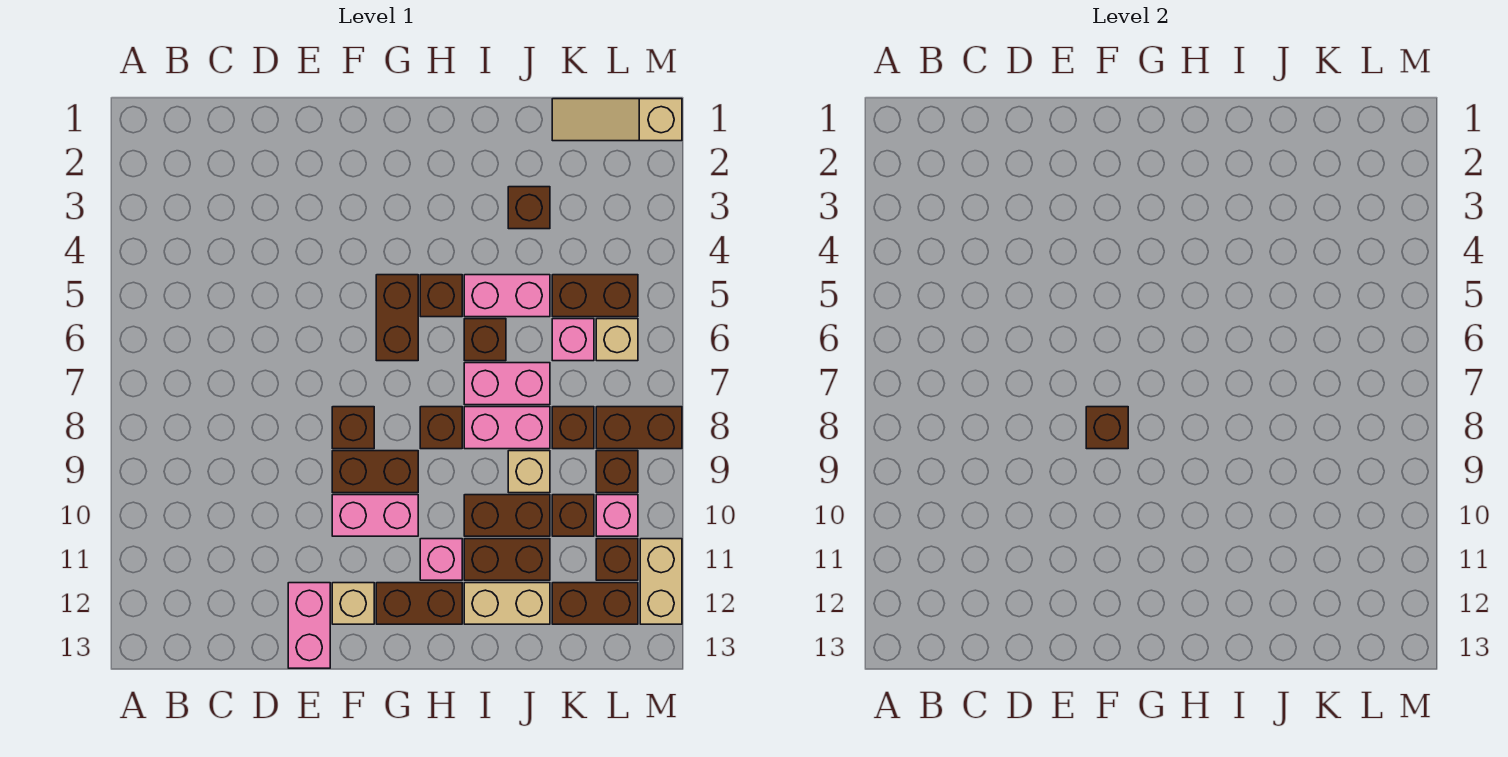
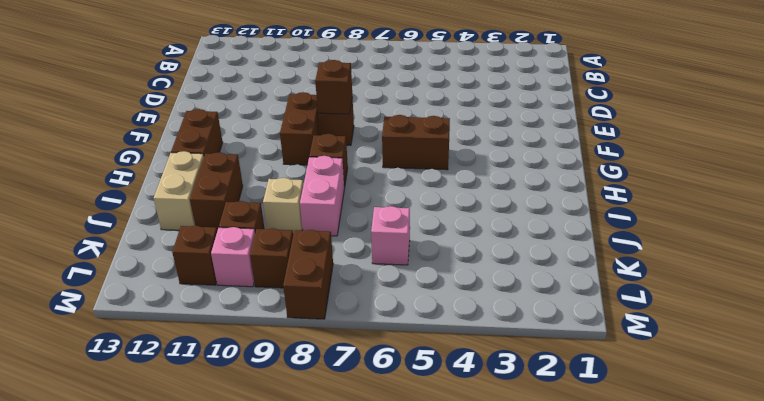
none -> pink brick E12:E13 level 1
none -> pink brick F10:G10 level 1
none -> tan brick F12 level 1
none -> brown brick H5 level 1

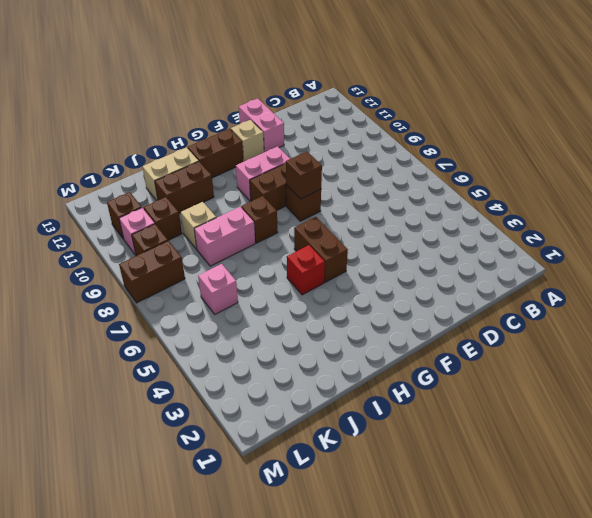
red brick H5 level 1 -> brown brick H5 level 1
none -> pink brick H11 level 1
none -> pink brick I5:J5 level 1
none -> brown brick I6 level 1
none -> pink brick I7:J7 level 1

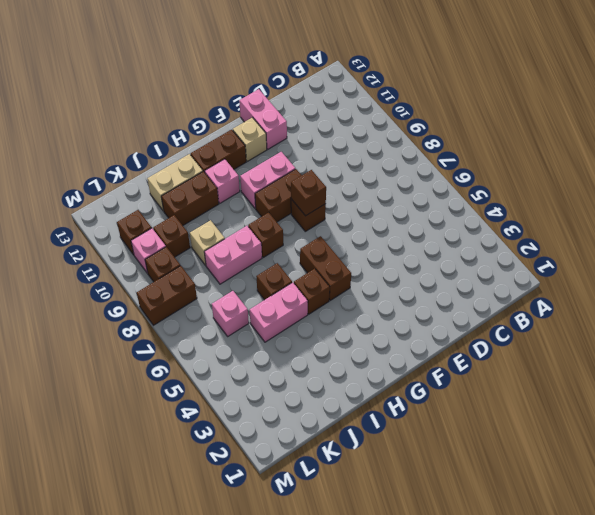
none -> pink brick I7:J7 level 1
none -> brown brick I10:J10 level 1
none -> brown brick J3 level 1
none -> tan slope K1:M1 level 1 top M

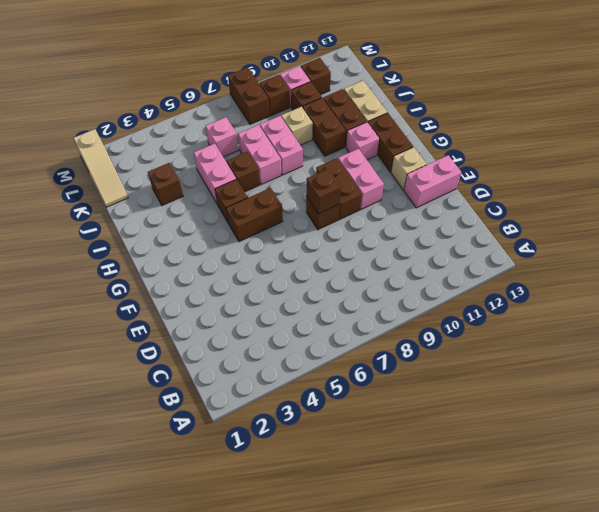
none -> brown brick H8 level 1
none -> brown brick K5:L5 level 1
none -> brown brick K8 level 1
none -> brown brick K12:L12 level 1

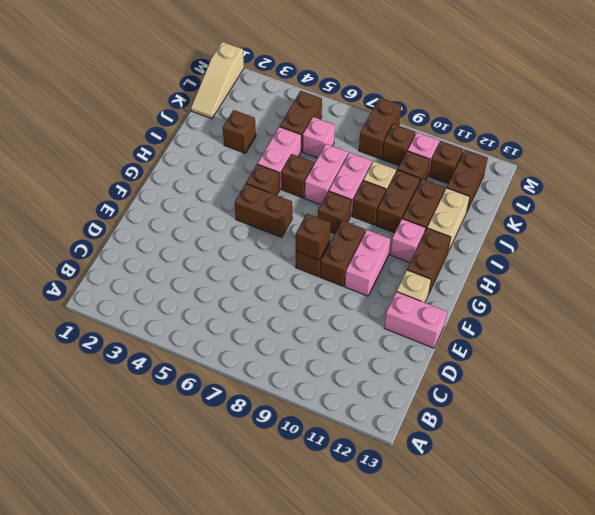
brown brick I9 level 1 -> brown brick K8 level 1
none -> tan brick L6 level 1
none -> tan brick M11:M12 level 1

